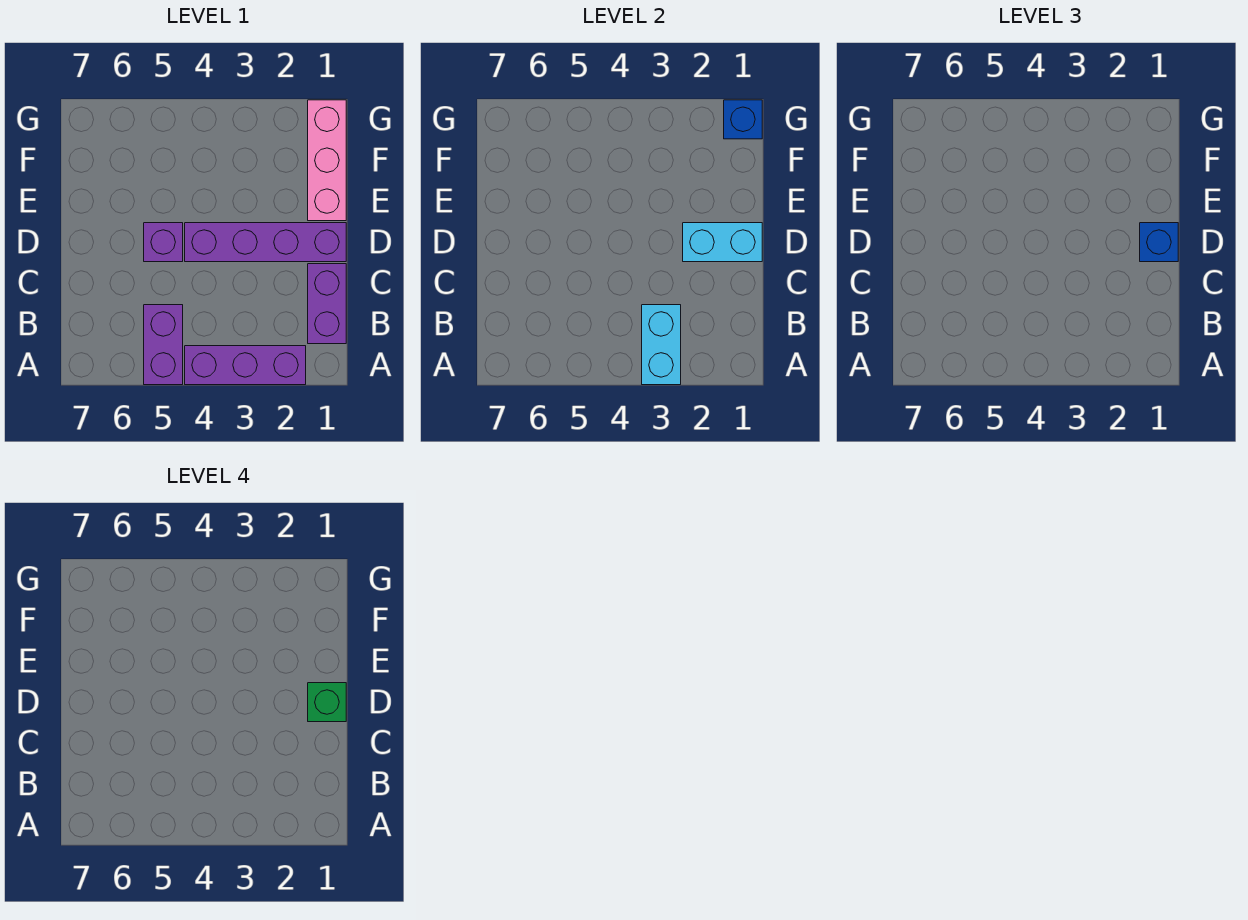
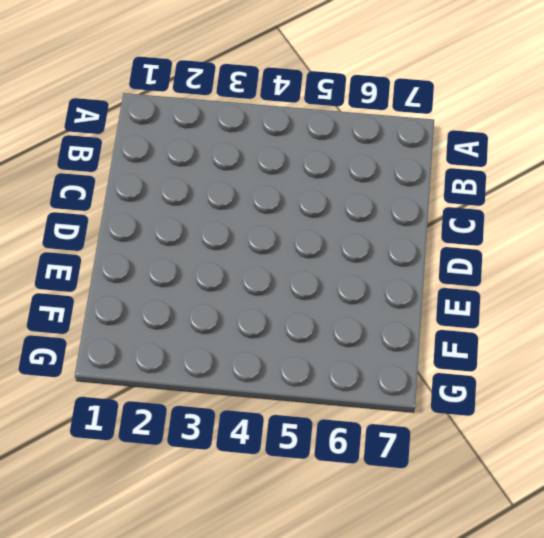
none -> purple brick A2:A4 level 1
none -> purple brick A5:B5 level 1

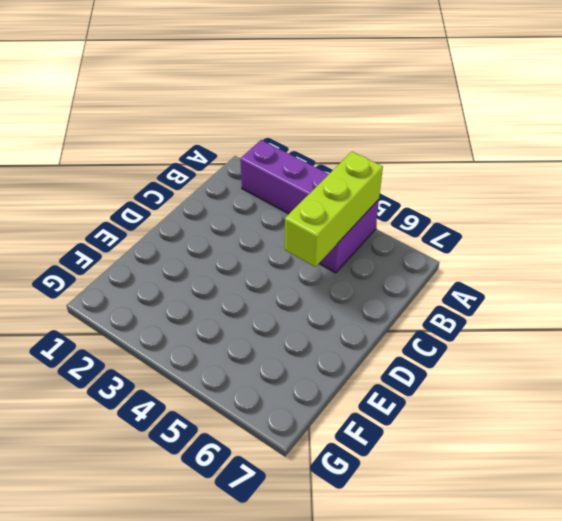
lime brick A5:C5 level 2 -> none
none -> purple brick B1:C1 level 1
none -> purple brick D1:D4 level 1

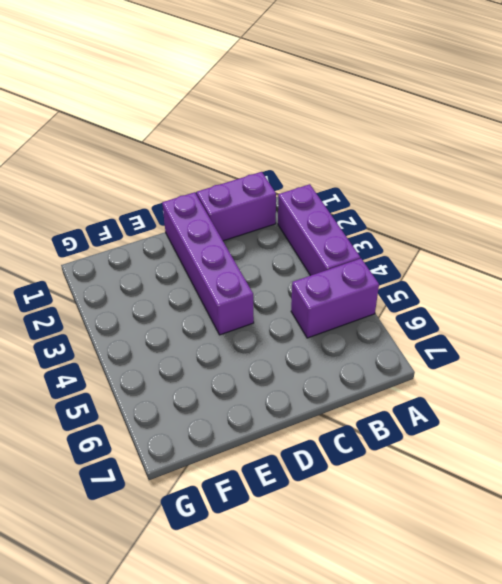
none -> purple brick D5 level 1
none -> pink brick E1:G1 level 1

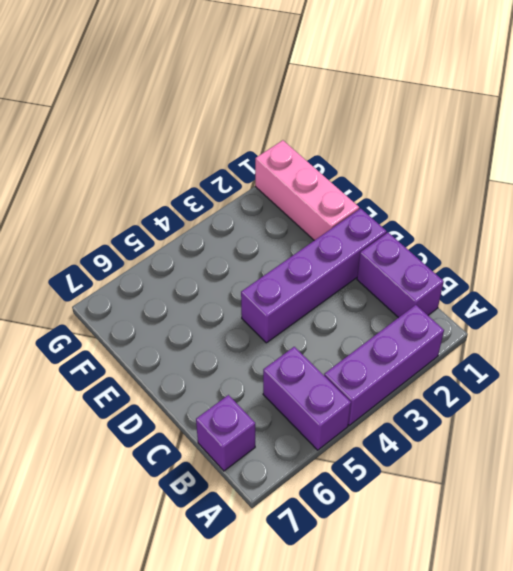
purple brick B7 level 1 -> purple brick D5 level 1
none -> cyan brick A3:B3 level 2
none -> cyan brick D1:D2 level 2

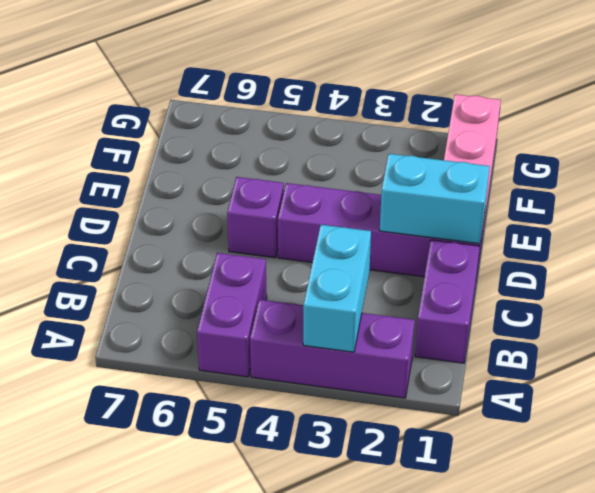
none -> blue brick G1 level 2
none -> blue brick D1 level 3

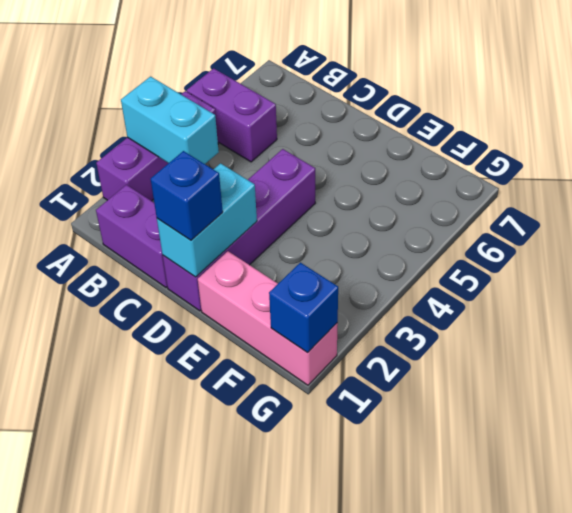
none -> purple brick D5 level 1
none -> green brick D1 level 4

